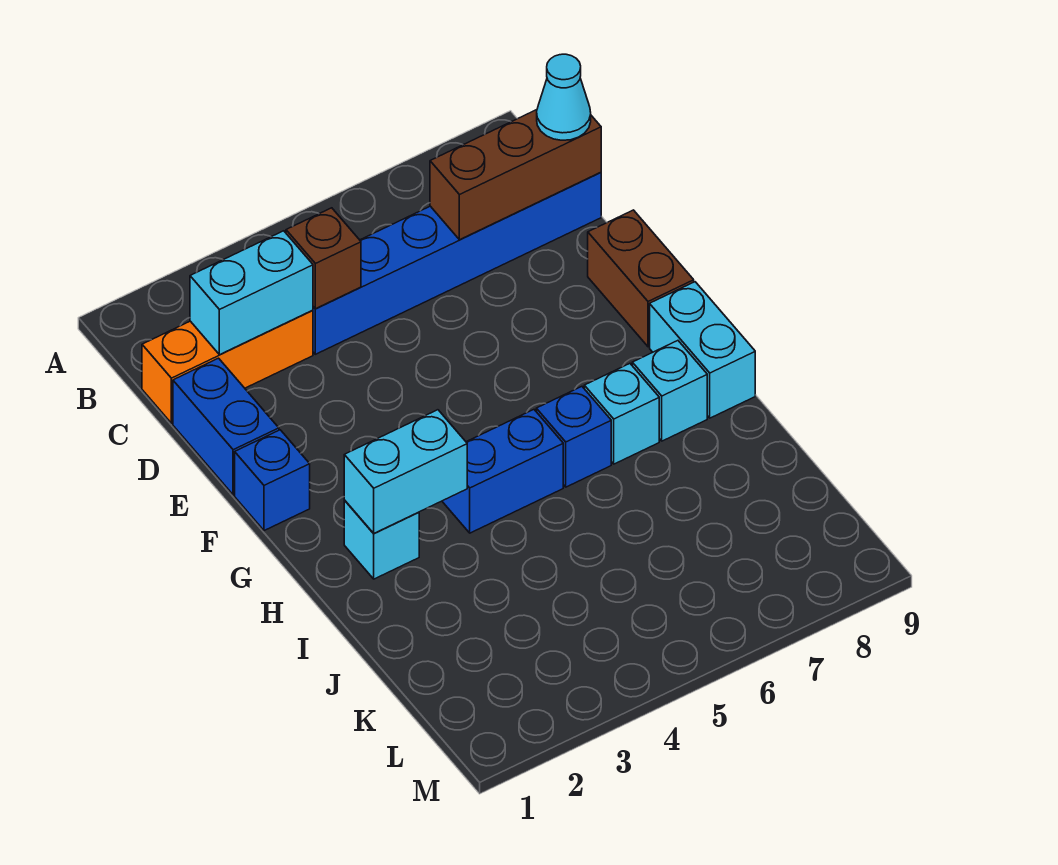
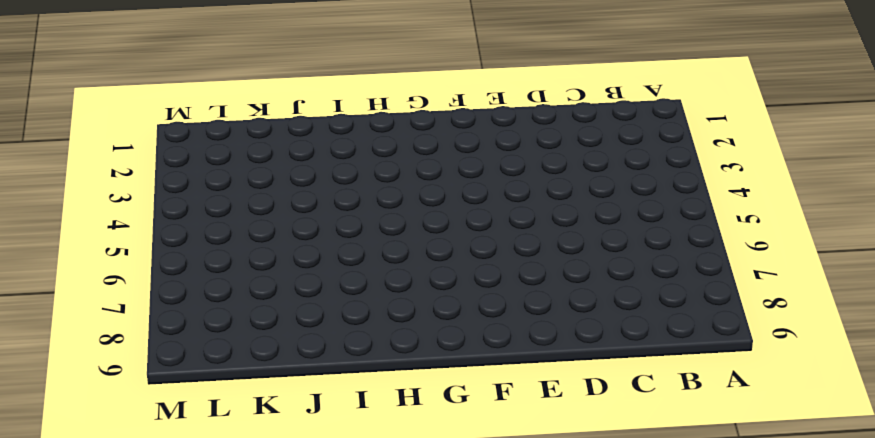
none -> orange brick C1:C3 level 1
none -> blue brick C4:C9 level 1
none -> blue brick D1:E1 level 1

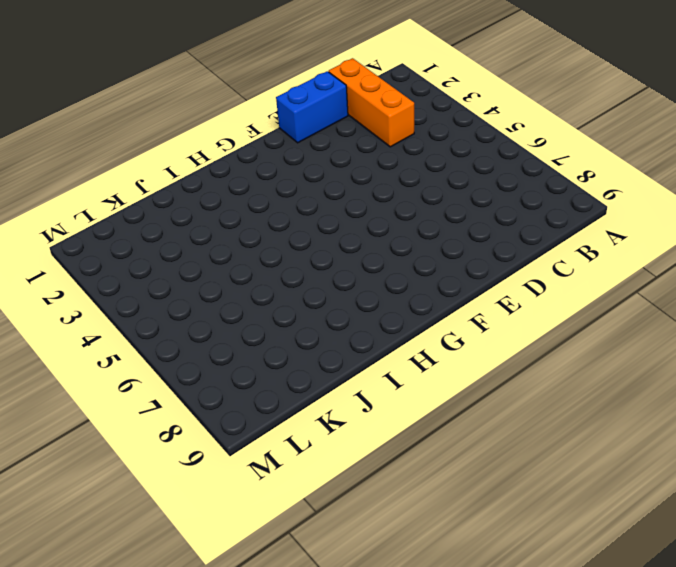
none -> blue brick C4:C9 level 1
none -> brown brick E9:F9 level 1
none -> blue brick F1 level 1

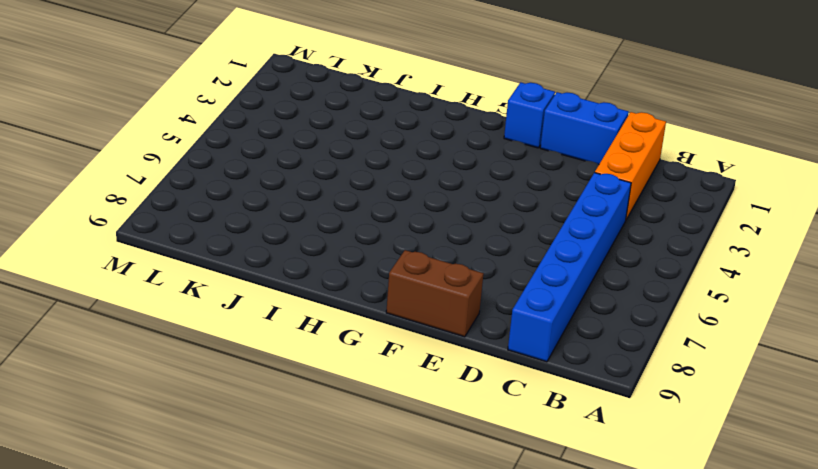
none -> cyan brick G9:H9 level 1
none -> cyan brick H2 level 1
none -> blue brick H4:H5 level 1

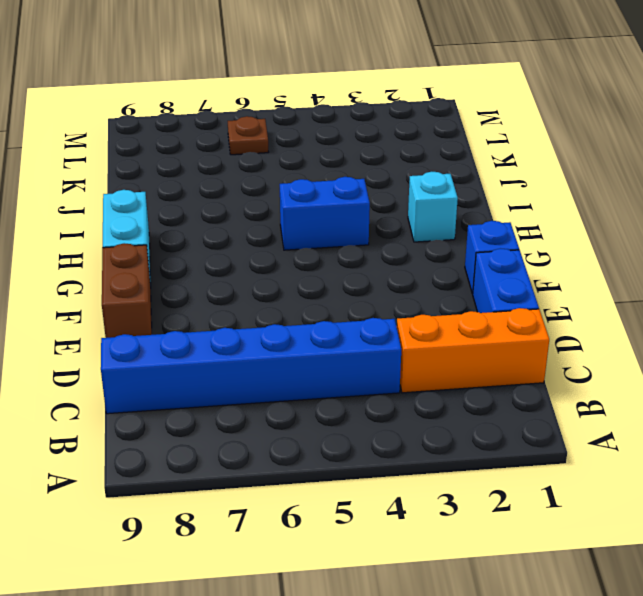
brown plate L6 level 1 -> none
none -> blue brick H6 level 1
none -> cyan brick H7 level 1
none -> cyan brick H8 level 1

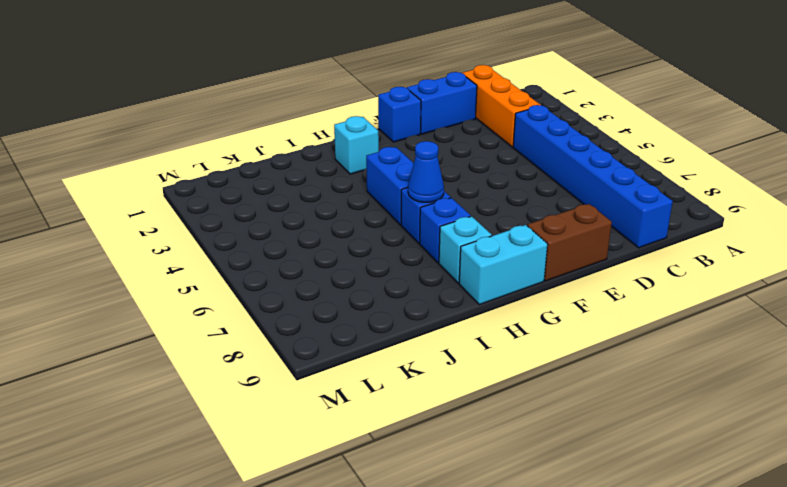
blue cone H6 level 2 -> none
blue brick H7 level 1 -> cyan brick H7 level 1
none -> cyan brick C2:C3 level 2
none -> brown brick C4 level 2
none -> brown brick C7:C9 level 2

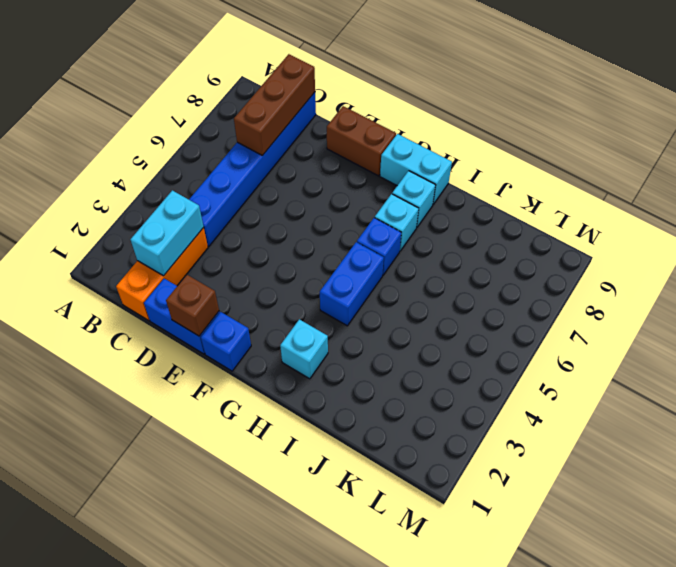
brown brick E1 level 2 -> brown brick C4 level 2
none -> cyan brick H2:H3 level 2
none -> cyan cone C9 level 3

